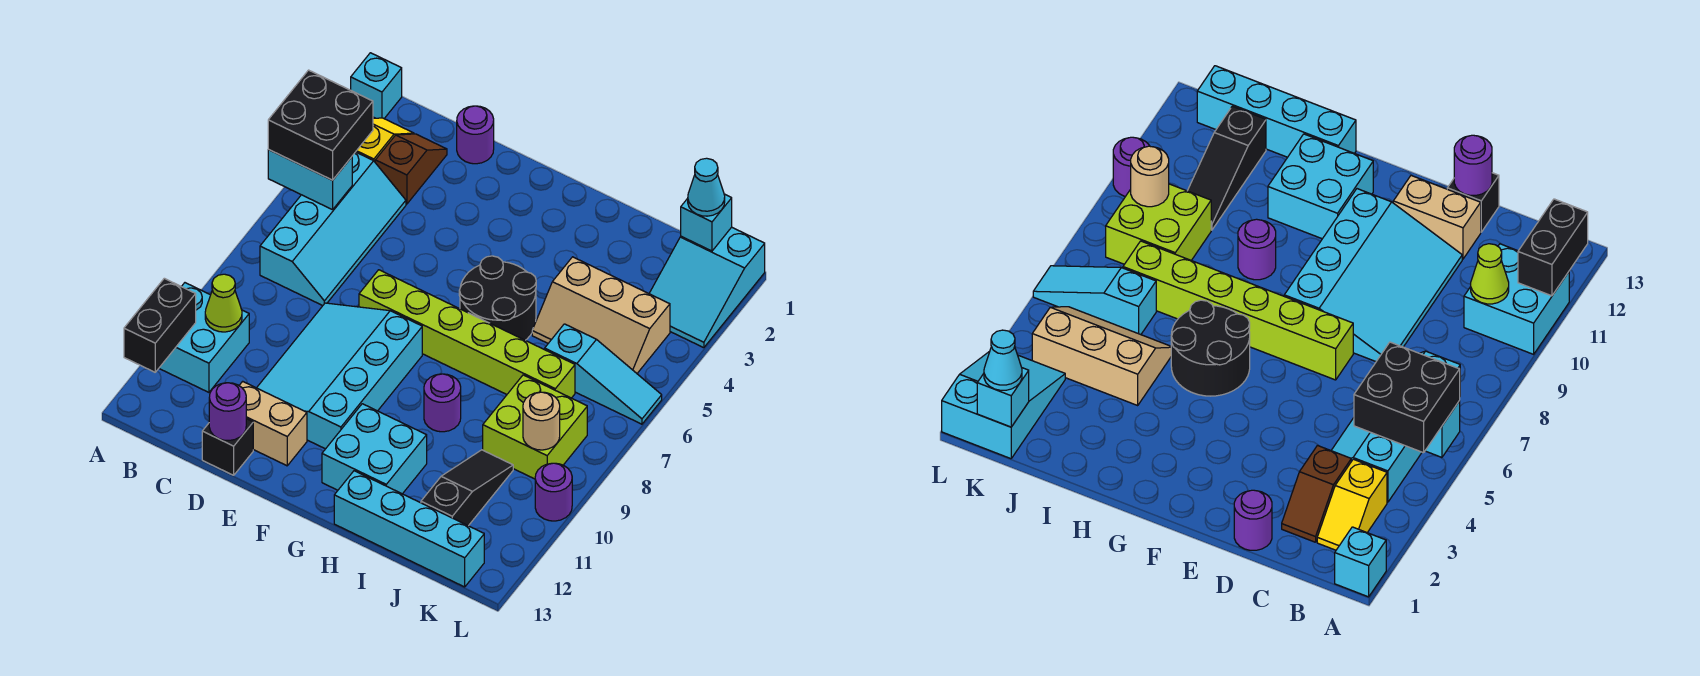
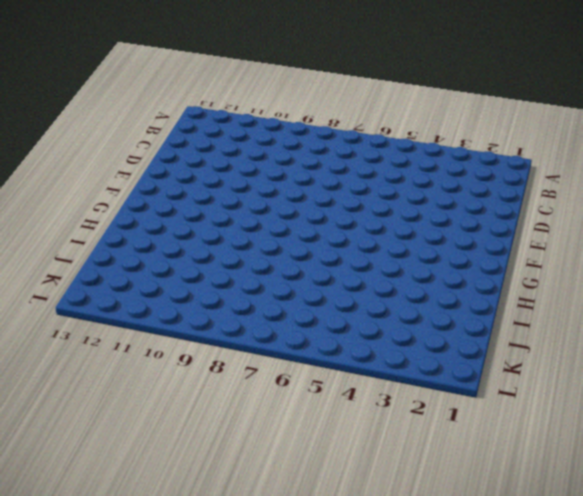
none -> cyan brick A1 level 1
none -> cyan brick A10:B11 level 1
none -> yellow slope B2:B3 level 1 top 3

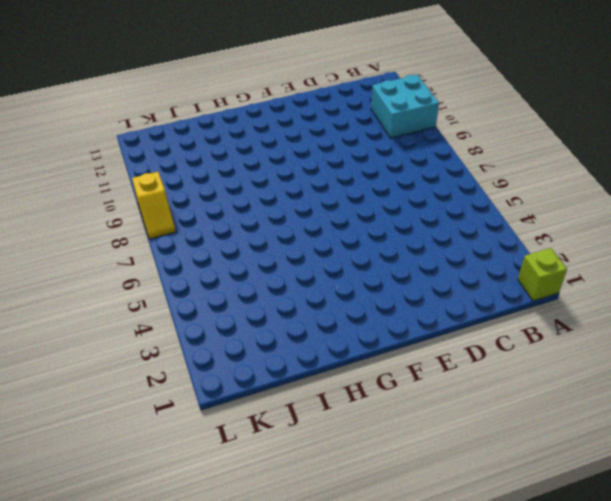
lime brick A1 level 1 -> cyan brick A1 level 1
yellow slope L8:L9 level 1 top 9 -> yellow slope B2:B3 level 1 top 3
none -> cyan slope B4:C7 level 1 top B
none -> brown slope C2:C3 level 1 top 3
none -> purple round brick D1 level 1

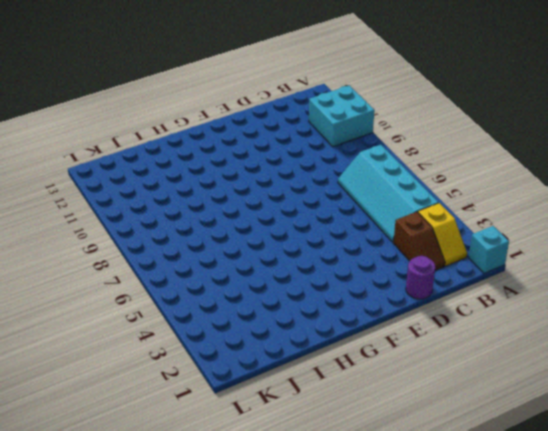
none -> cyan slope D8:F11 level 1 top F
none -> tan brick D12:E12 level 1
none -> black brick D13 level 1

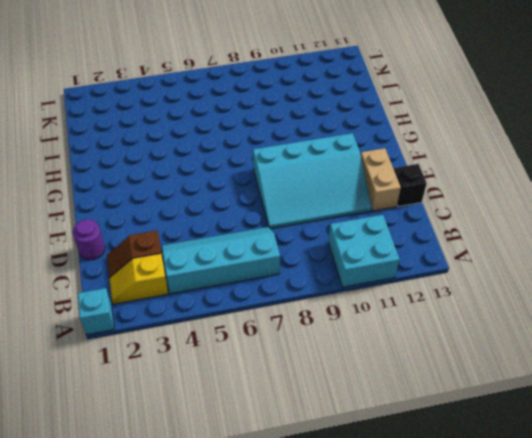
none -> lime brick E7:J7 level 1
none -> black round brick G5:H6 level 1
none -> cyan brick G11:H12 level 1

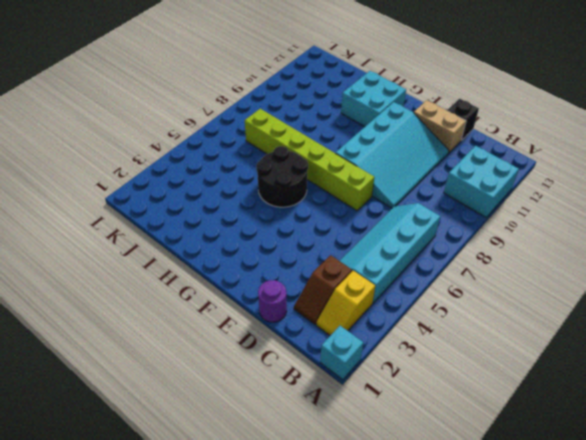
none -> purple round brick H9 level 1
none -> cyan brick H13:K13 level 1
none -> tan slope I4:K5 level 1 top 4

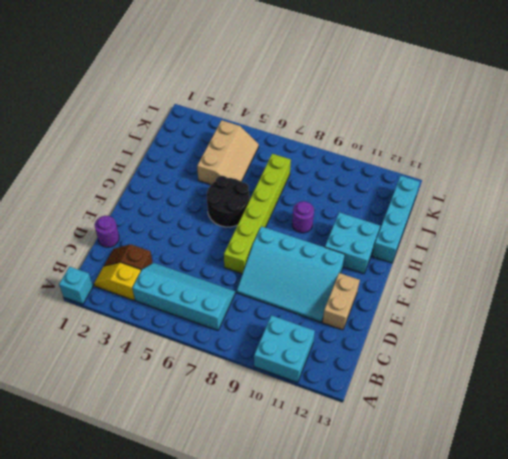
none -> black brick D13 level 1
none -> cyan slope J6:L6 level 1 top J
none -> lime brick J8:K9 level 1

